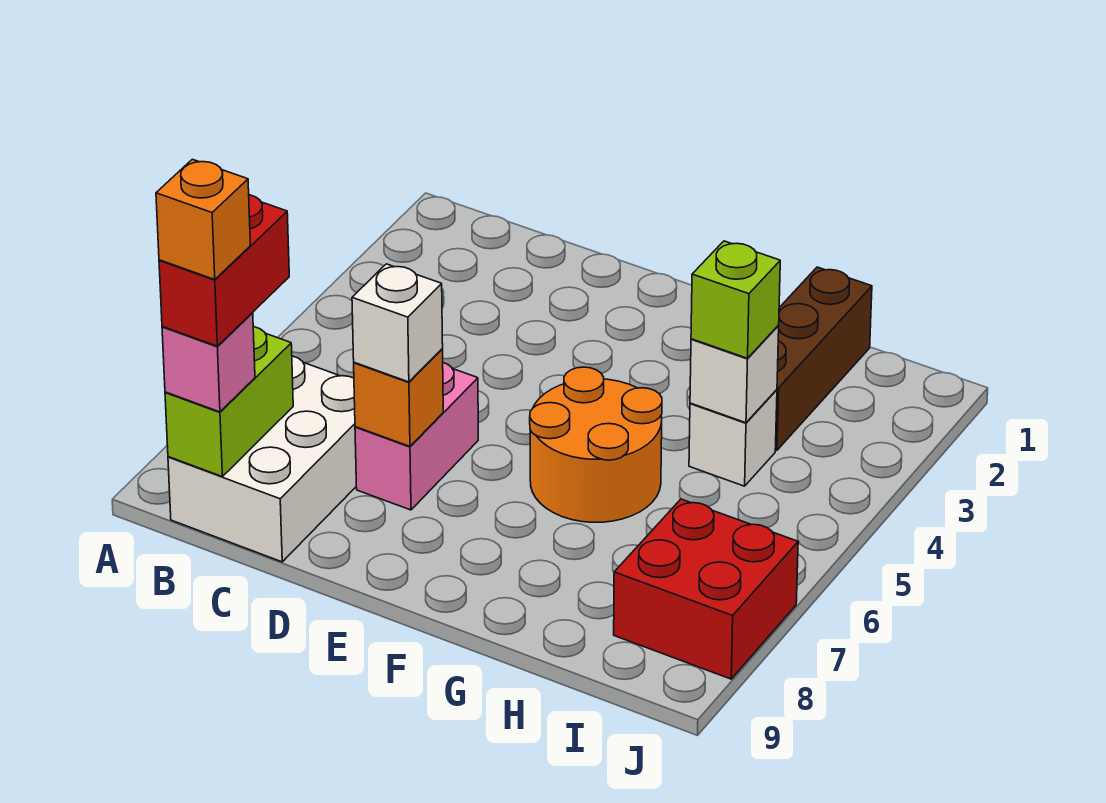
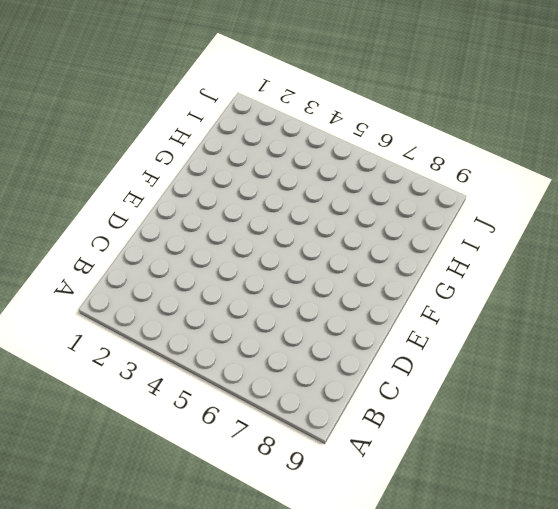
none -> white brick B7:C9 level 1
none -> pink brick D6:D7 level 1
none -> orange round brick F5:G6 level 1

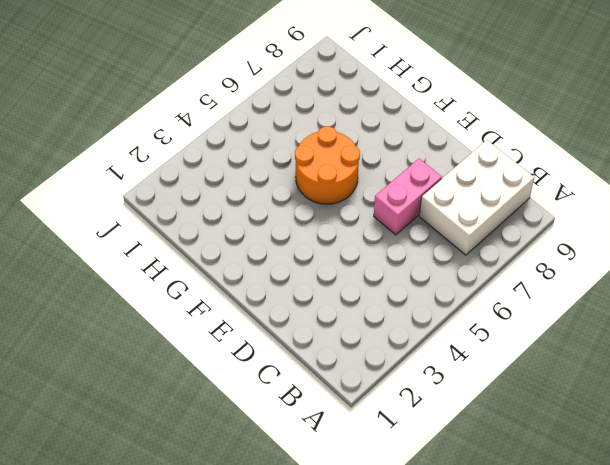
none -> brown brick H1:H3 level 1
none -> white brick H4 level 1
none -> red brick I7:J8 level 1

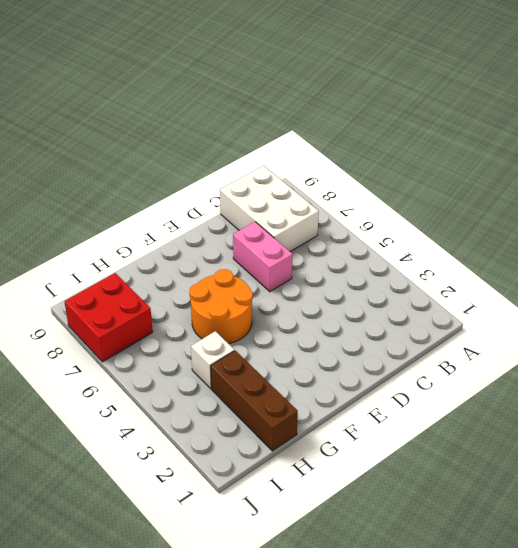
none -> lime brick B8:B9 level 2
none -> orange brick D7 level 2
none -> white brick H4 level 2

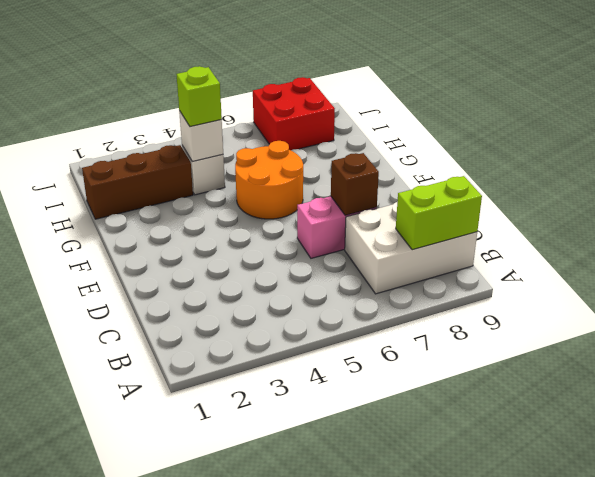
brown brick D7 level 2 -> orange brick D7 level 2
none -> pink brick B9 level 3
none -> white brick D7 level 3
none -> red brick B8:B9 level 4

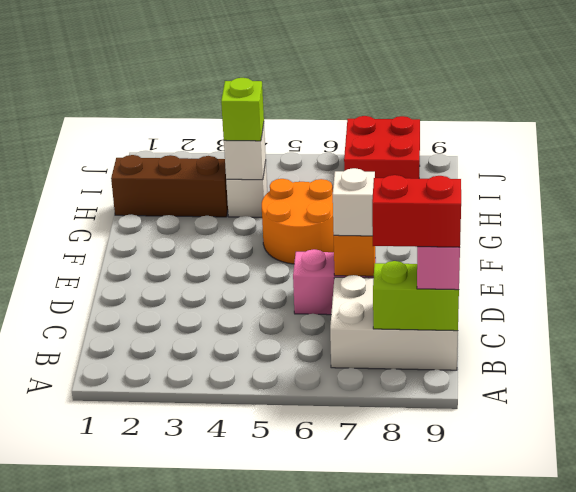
none -> orange brick B9 level 5

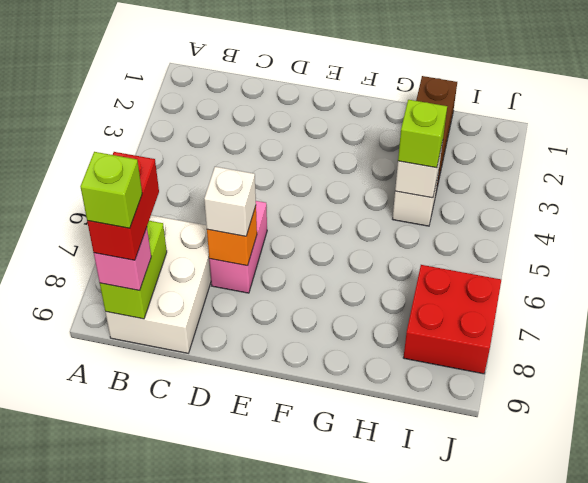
lime brick B9 level 5 -> orange brick B9 level 5
none -> orange round brick F5:G6 level 1

